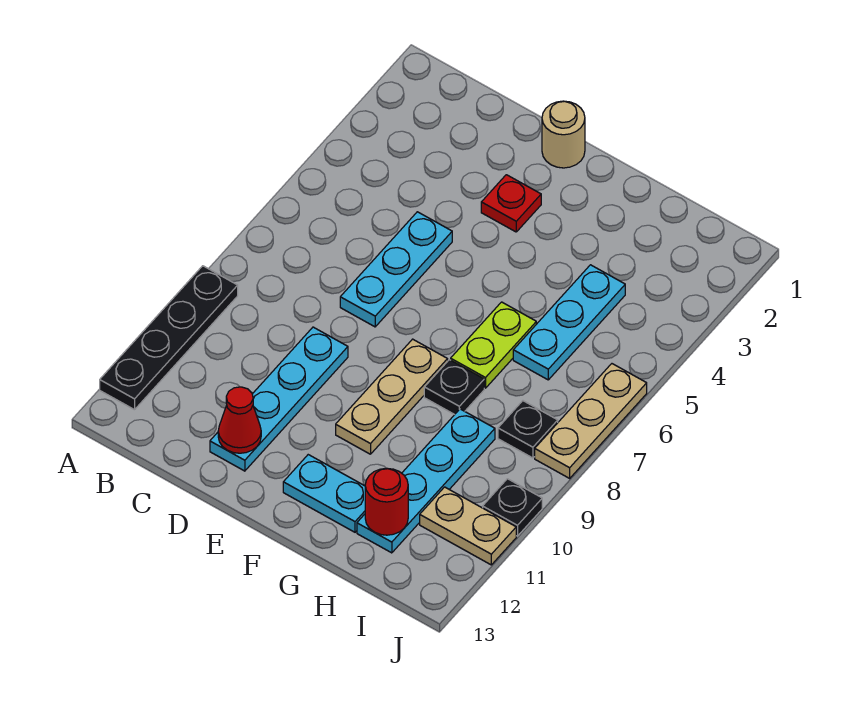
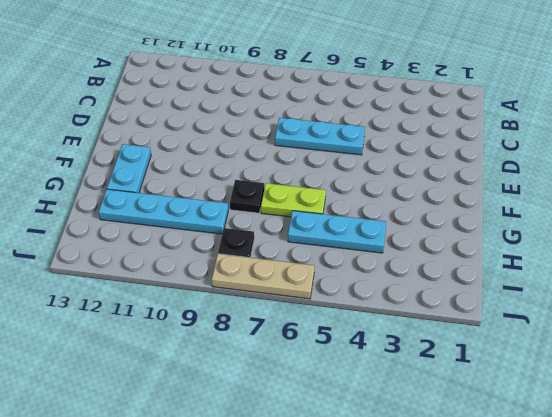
none -> black plate A9:A12 level 1
none -> cyan plate D9:D12 level 1
none -> tan round brick E1 level 1

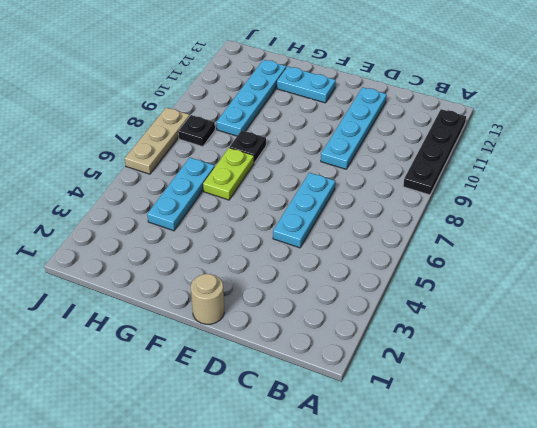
none -> red plate E3 level 1
none -> tan plate F8:F10 level 1
none -> tan plate I11:J11 level 1

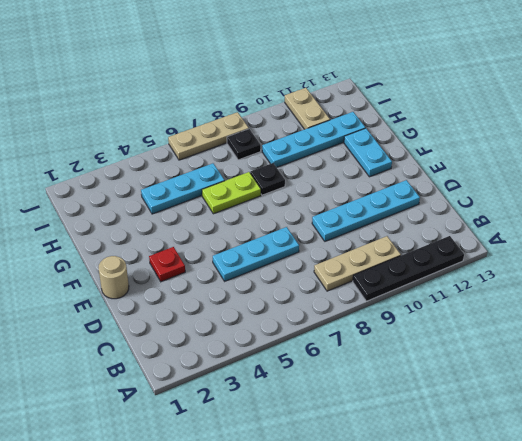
tan plate B8:B10 level 1 -> tan plate F8:F10 level 1
none -> black plate J10 level 1
none -> red cone D12 level 2
none -> red round brick H12 level 2

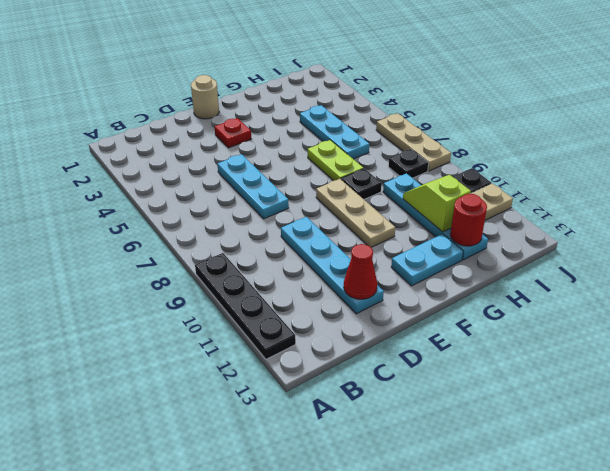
lime slope H10:H11 level 2 top 11 -> none

